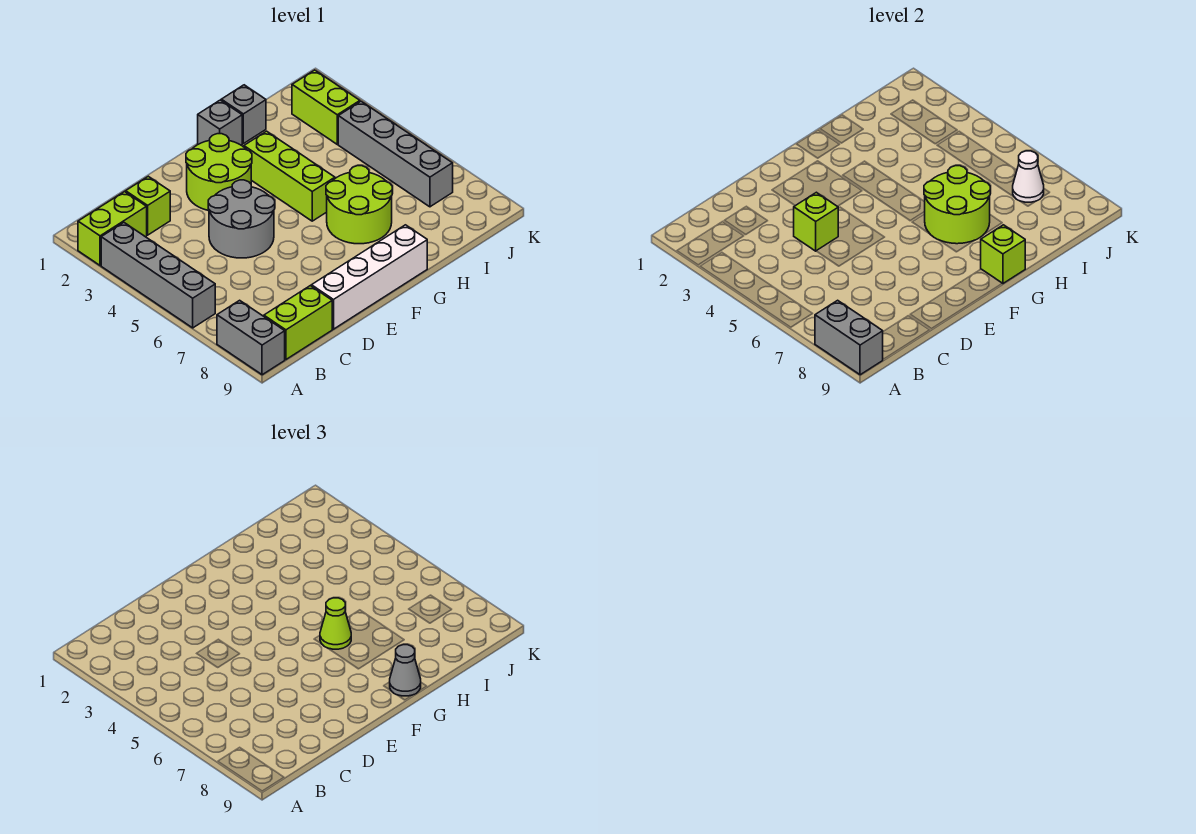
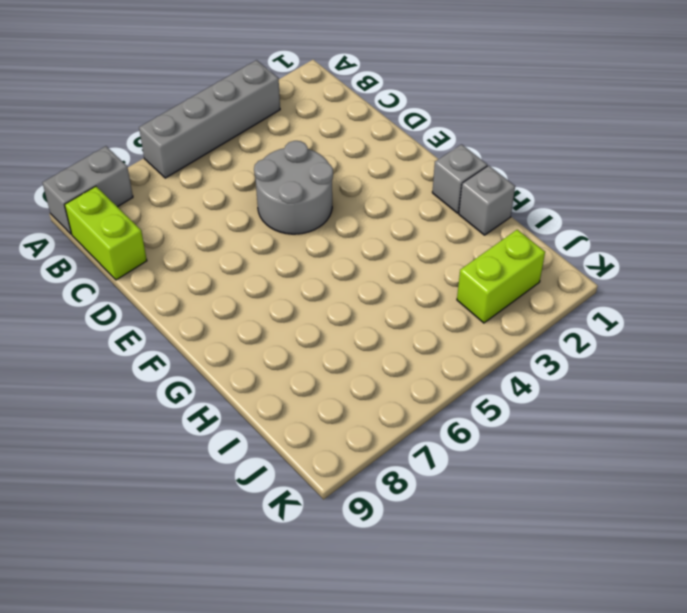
none -> lime brick A2:B2 level 1
none -> lime brick C2 level 1
none -> white brick D9:G9 level 1

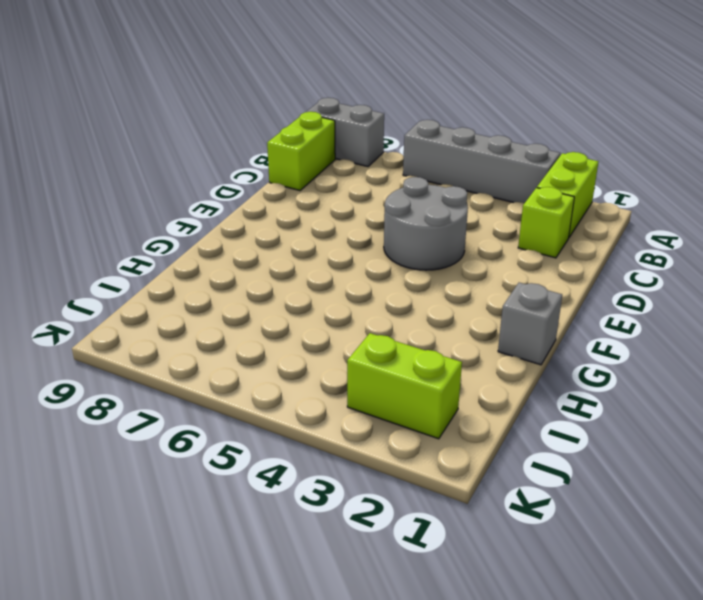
none -> white brick D9:G9 level 1
none -> lime round brick E2:F3 level 1
none -> lime brick G3:G5 level 1

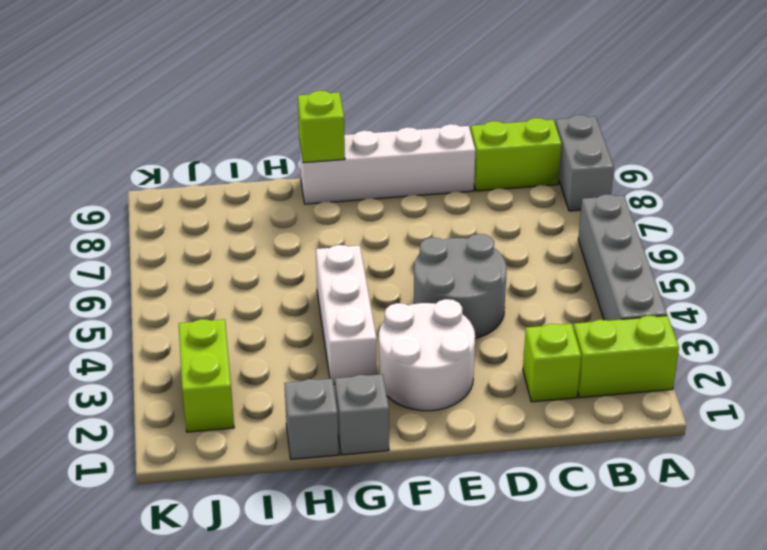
white round brick E2:F3 level 1 -> lime round brick E2:F3 level 1
white brick G3:G5 level 1 -> lime brick G3:G5 level 1
none -> lime round brick G6:H7 level 1
none -> grey brick J4:J7 level 1
none -> grey brick A8:A9 level 2

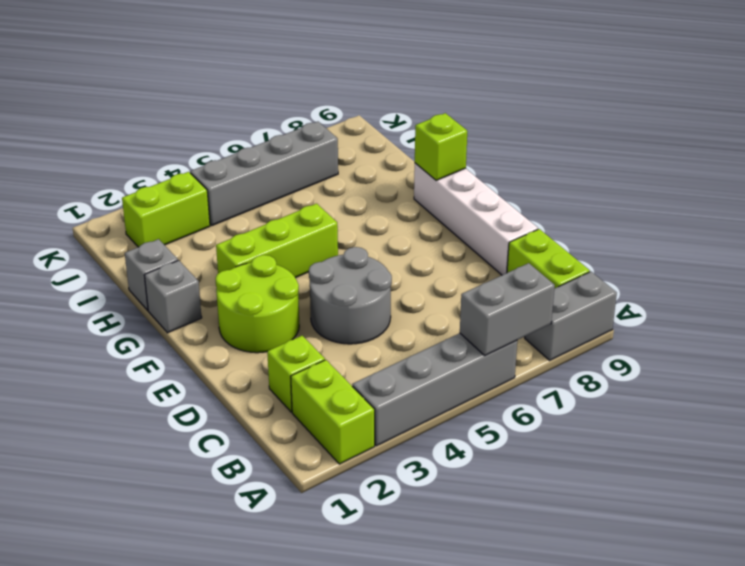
grey brick A6:A7 level 2 -> grey brick A8:A9 level 2
none -> lime round brick G6:H7 level 1
none -> lime brick D4 level 2
none -> lime round brick G6:H7 level 2

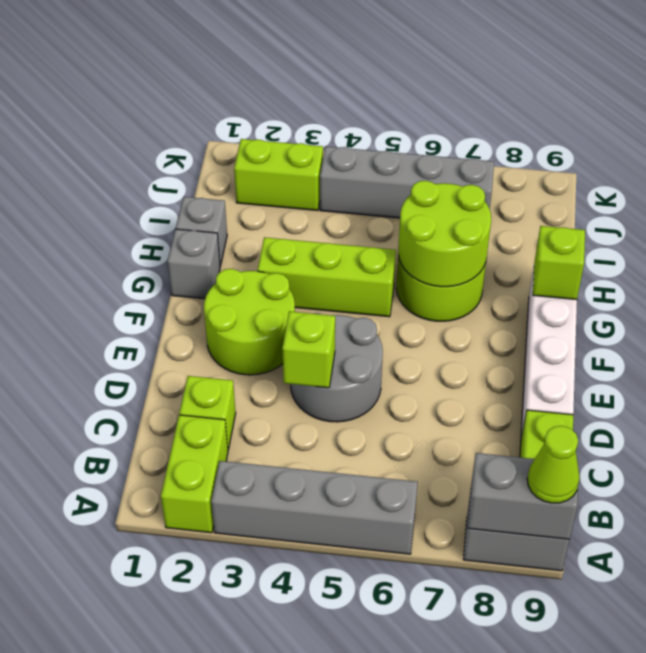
lime cone A9 level 3 -> lime cone G6 level 3
none -> white cone J7 level 2
none -> grey cone G9 level 3

